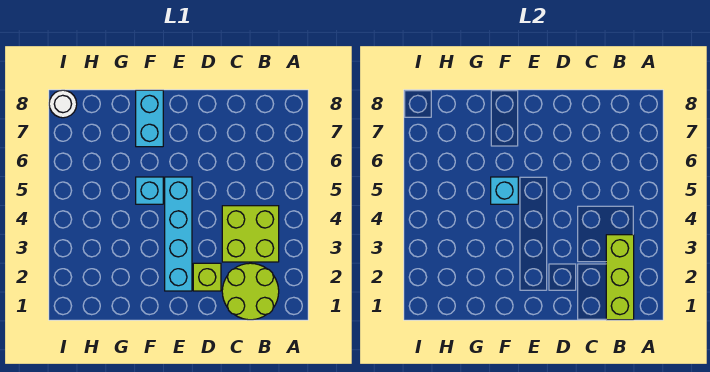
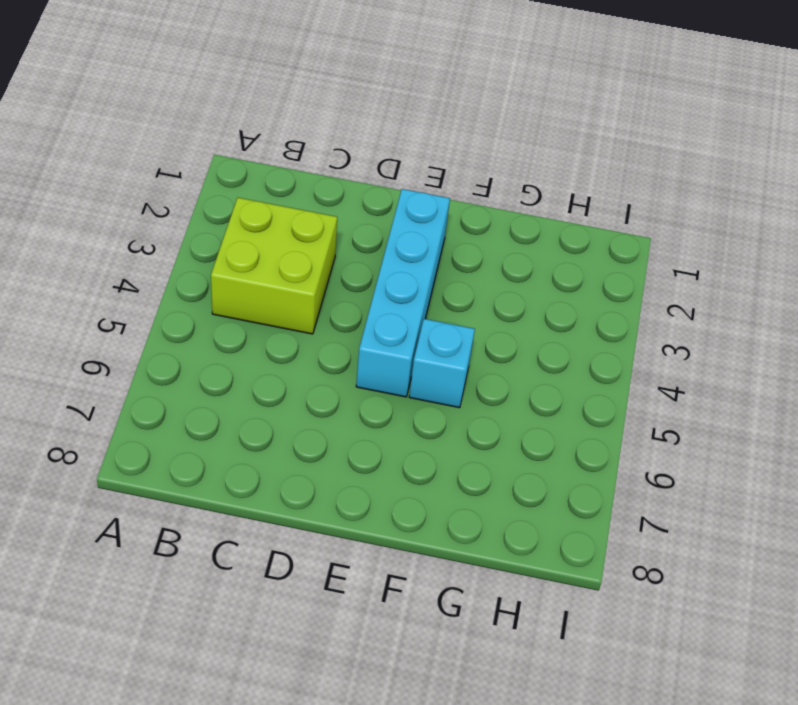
none -> lime round brick B1:C2 level 1
none -> lime brick D2 level 1

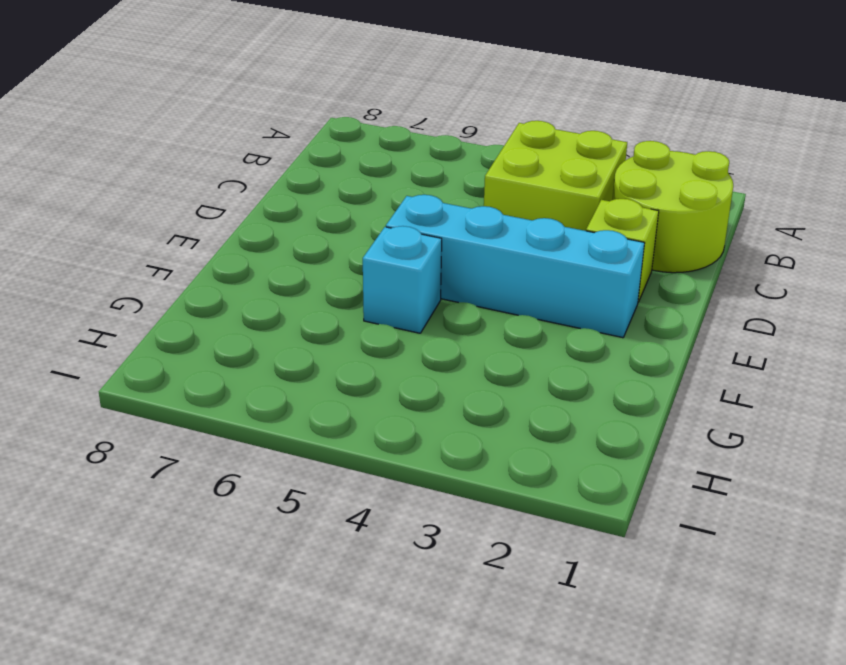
none -> cyan brick F7:F8 level 1
none -> white round brick I8 level 1

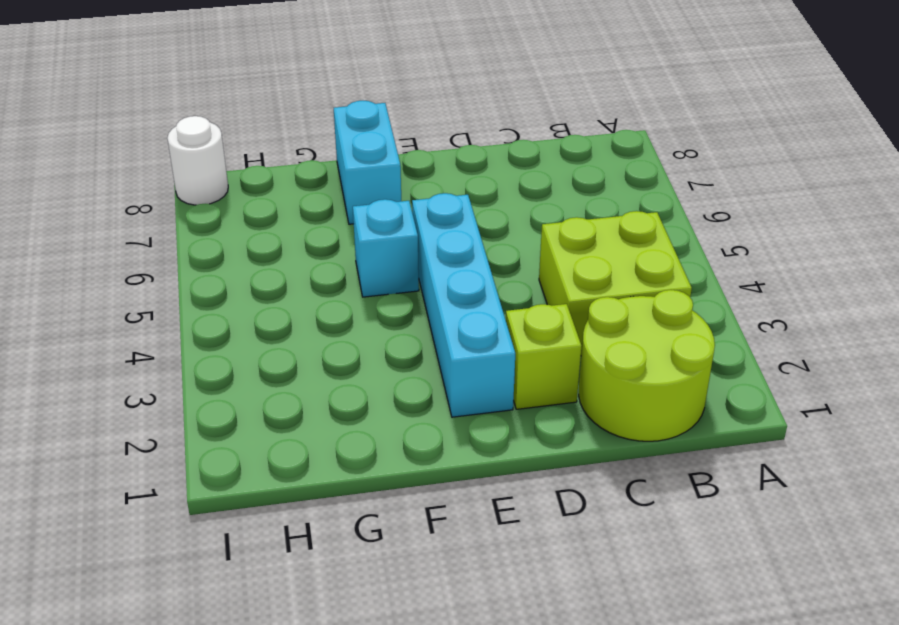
none -> lime brick B1:B3 level 2
none -> cyan brick F5 level 2

